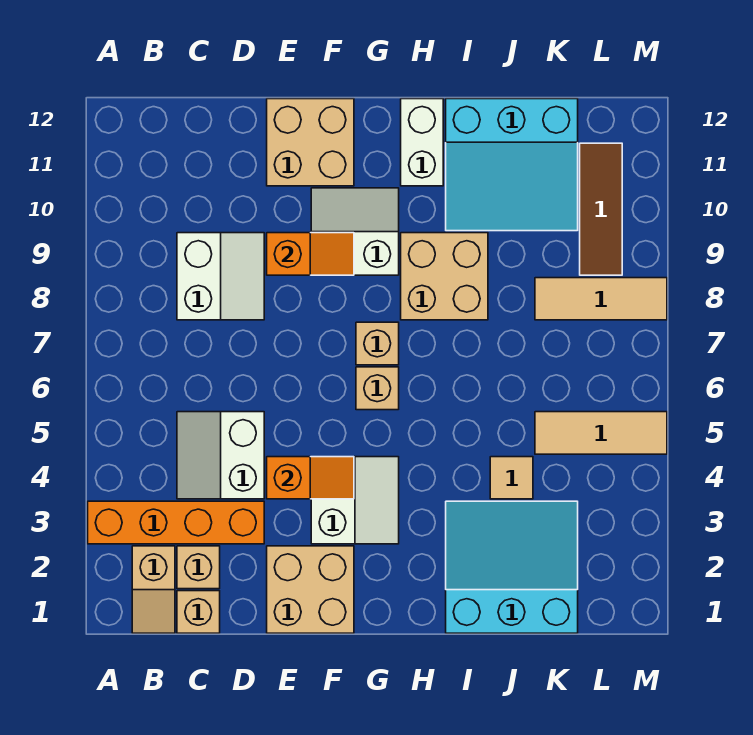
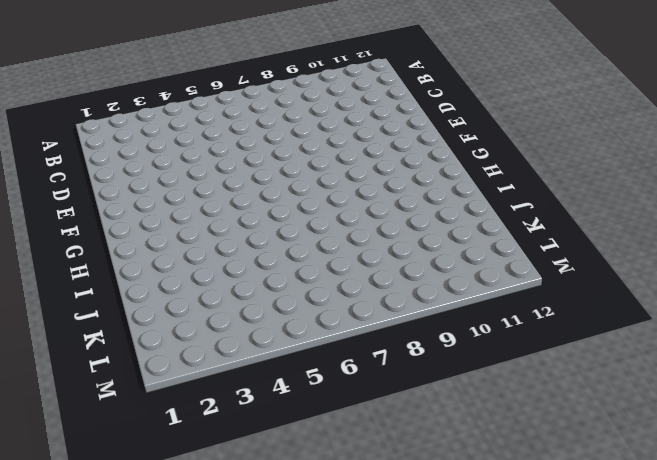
none -> orange brick A3:D3 level 1
none -> tan slope B1:B2 level 1 top 2
none -> tan brick C1 level 1

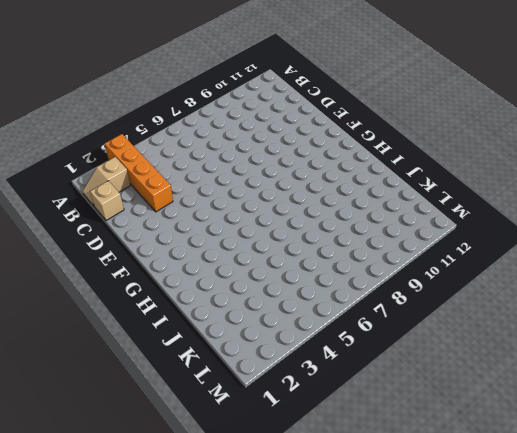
none -> tan brick C2 level 1
none -> white slope C4:D5 level 1 top D
none -> white slope C8:D9 level 1 top C

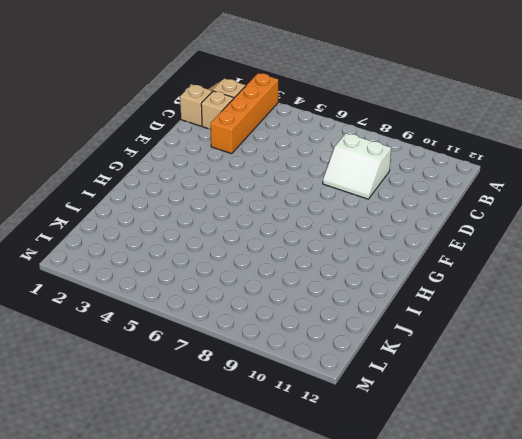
none -> white slope C4:D5 level 1 top D
none -> tan brick E1:F2 level 1
none -> tan brick E11:F12 level 1

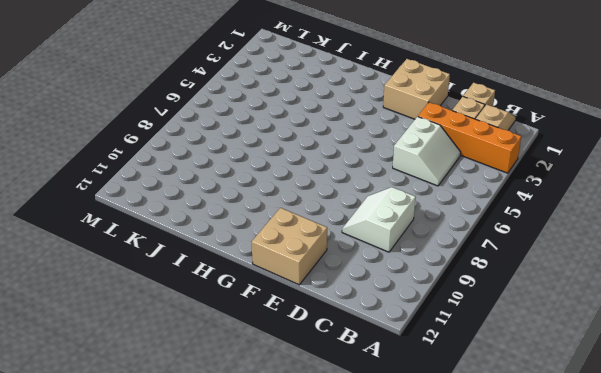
none -> white slope F3:G4 level 1 top F
none -> white slope F9:G10 level 1 top 9
none -> tan brick G6 level 1

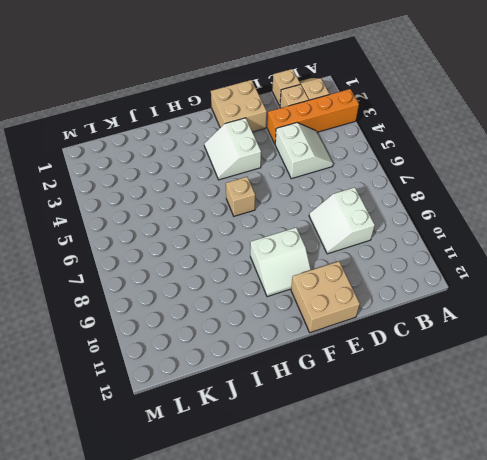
none -> tan brick G7 level 1
none -> tan brick H8:I9 level 1
none -> white brick H11:H12 level 1

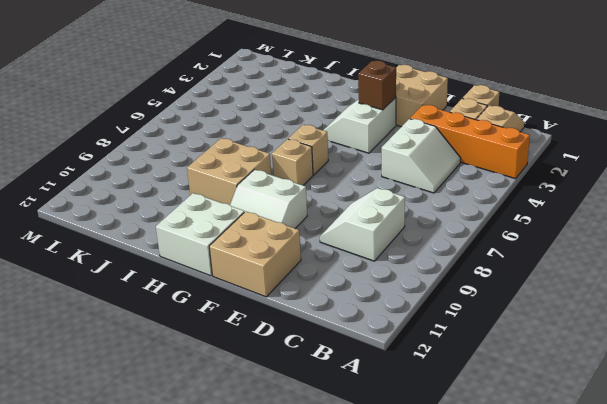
brown brick F3 level 2 -> none
white brick G11:H12 level 1 -> white brick H11:H12 level 1
none -> cyan slope I1:K3 level 1 top 1
none -> cyan slope I10:K12 level 1 top 12
none -> tan tile J4 level 1

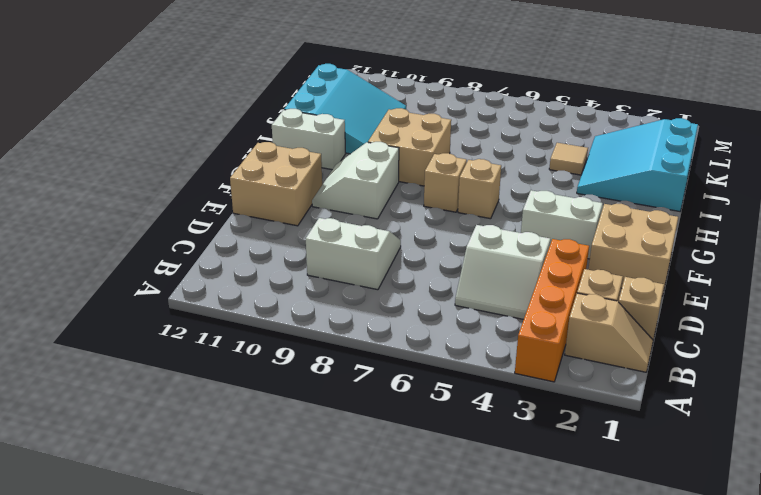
none -> tan tile K5:M5 level 1
none -> tan tile K8:M8 level 1
none -> brown tile L9:L11 level 1

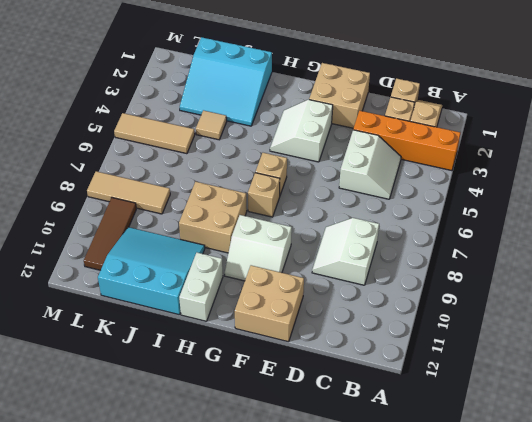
none -> orange slope E4:F4 level 2 top E
none -> orange slope E9:F9 level 2 top E

